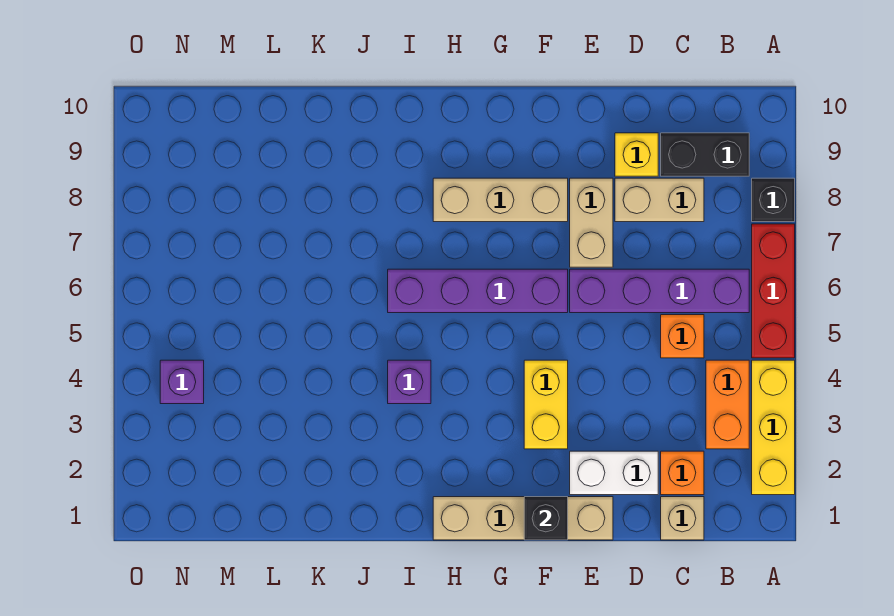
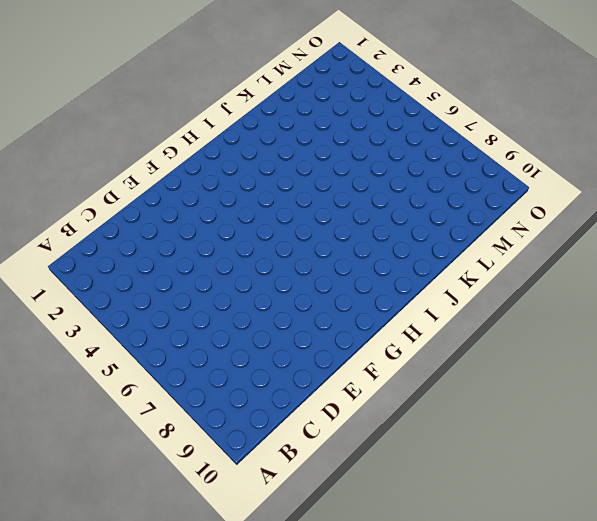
none -> yellow brick A2:A4 level 1
none -> red brick A5:A7 level 1
none -> black brick A8 level 1

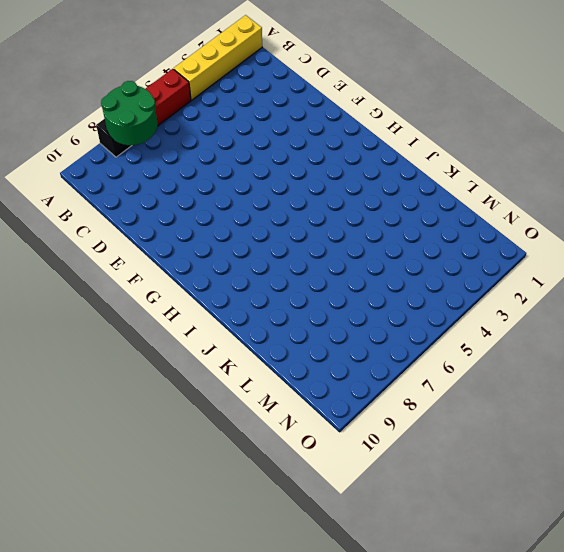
yellow brick A1:A4 level 1 -> yellow brick A2:A4 level 1
green round brick A7:B8 level 2 -> none
none -> orange brick B3:B4 level 1
none -> purple brick B6:E6 level 1
none -> black brick B9:C9 level 1

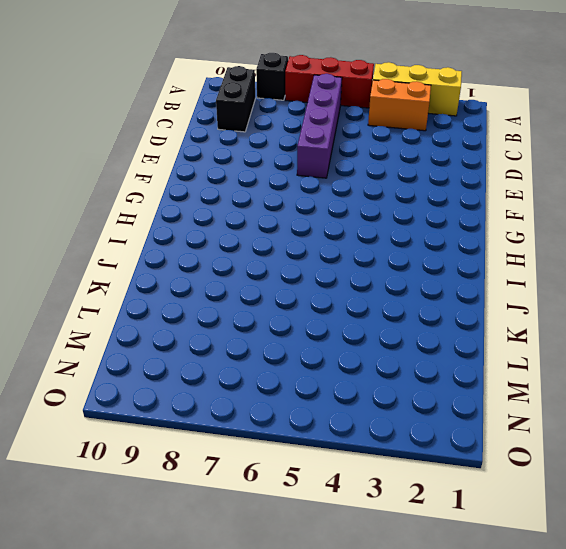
none -> tan brick C1 level 1
none -> orange brick C2 level 1
none -> orange brick C5 level 1

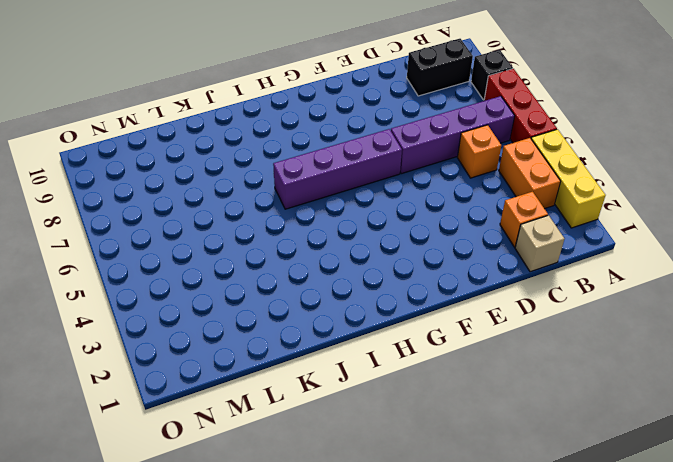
none -> tan brick C8:D8 level 1
none -> white brick D2:E2 level 1
none -> yellow brick D9 level 1

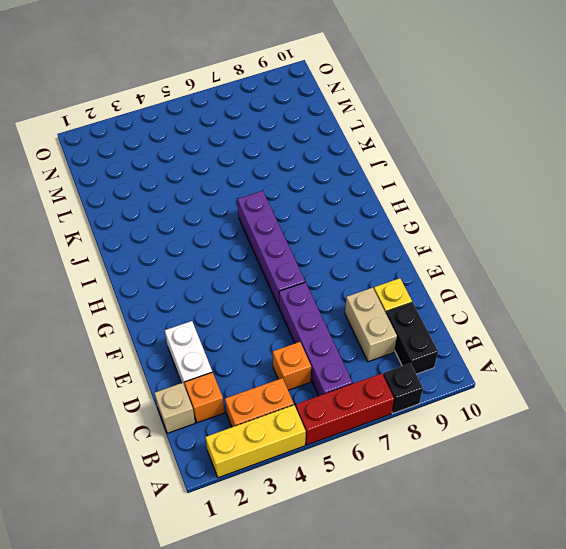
none -> tan brick E1:H1 level 1
none -> tan brick E7:E8 level 1
none -> yellow brick F3:F4 level 1

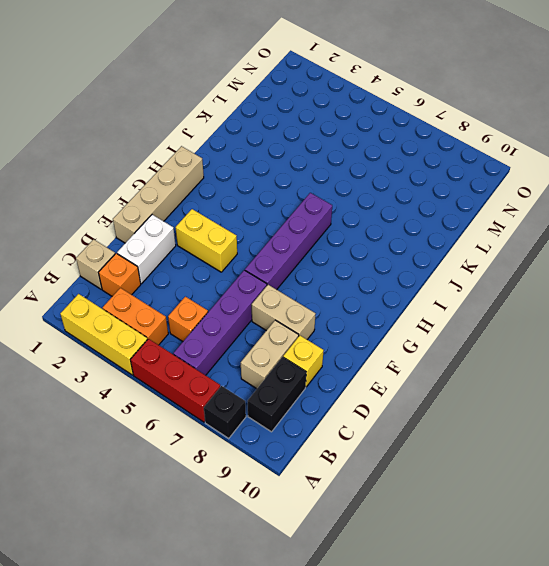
none -> tan brick F8:H8 level 1
none -> purple brick I4 level 1
none -> purple brick N4 level 1

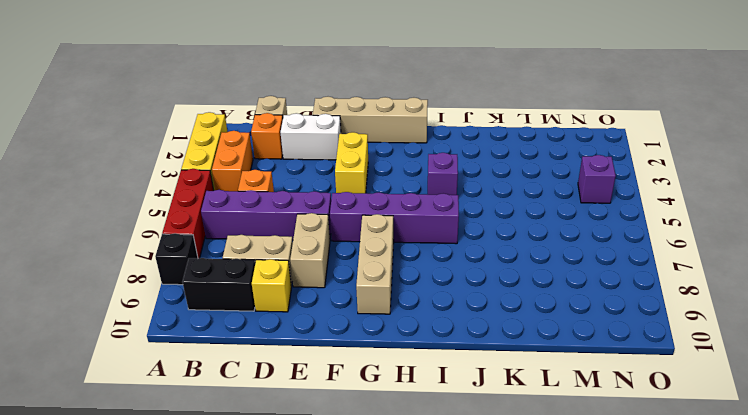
tan brick G7:G9 level 1 -> tan brick F8:H8 level 1
none -> black brick F1 level 2

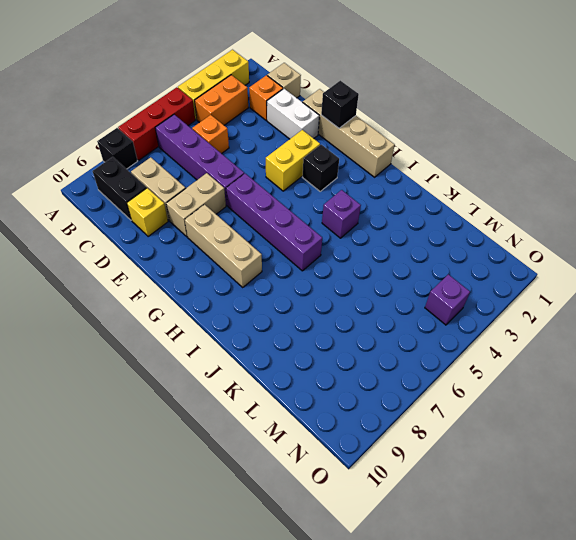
black brick G3 level 1 -> none

